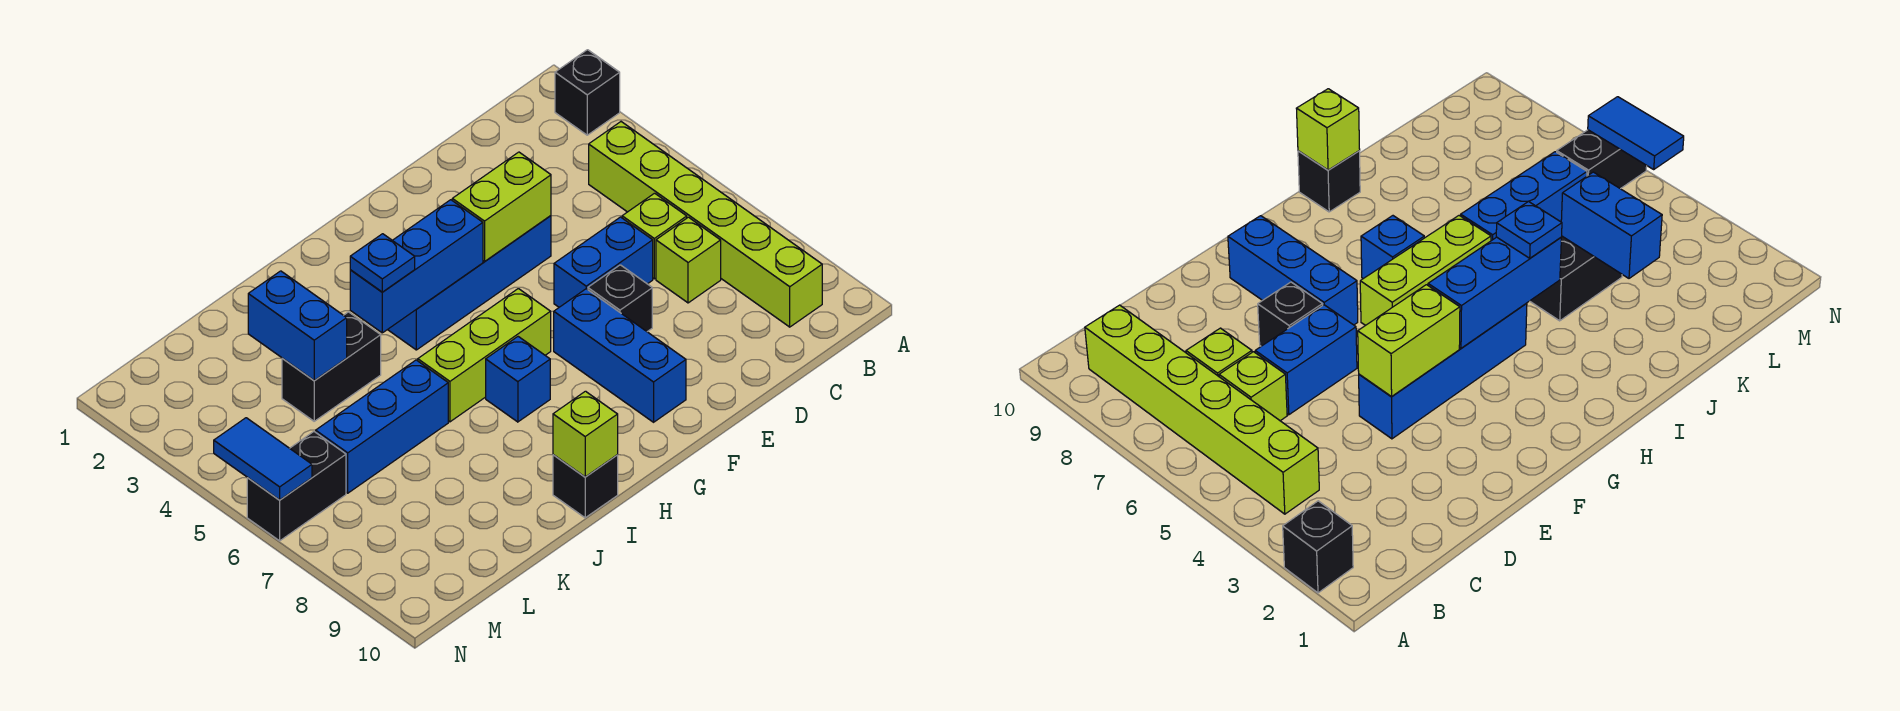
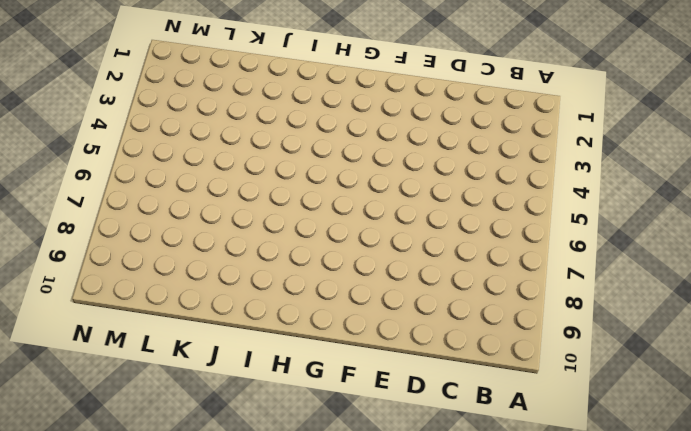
none -> black brick A2 level 1
none -> lime brick B4:B9 level 1
none -> lime brick C6 level 1

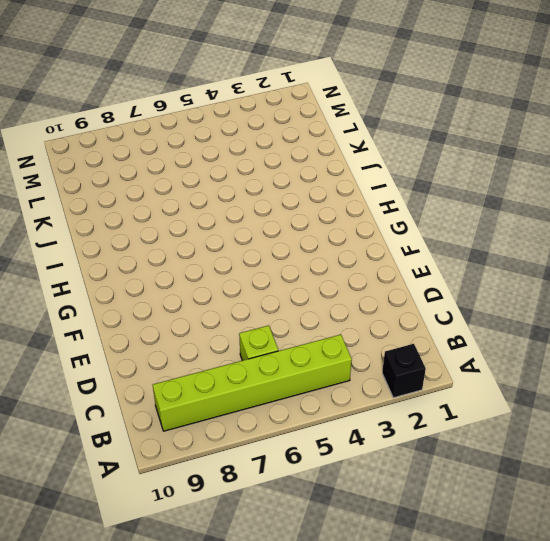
none -> lime brick C7 level 1
none -> blue brick D6:E6 level 1
none -> blue brick E4:H4 level 1

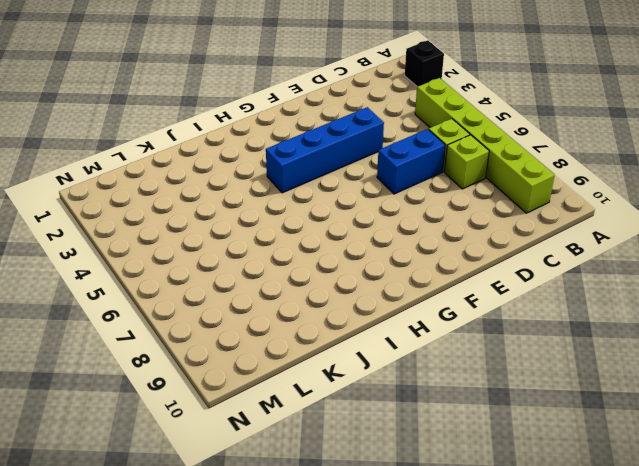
none -> black brick E7 level 1
none -> blue brick F7:F9 level 1
none -> lime brick G6:I6 level 1

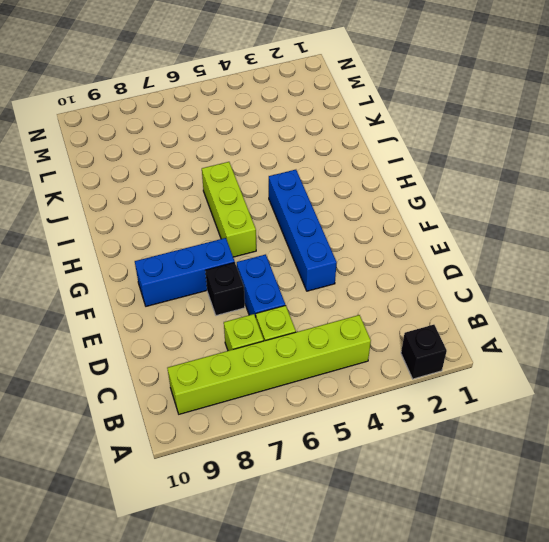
none -> blue brick H7 level 1
none -> black brick I10 level 1
none -> black brick J4:K4 level 1

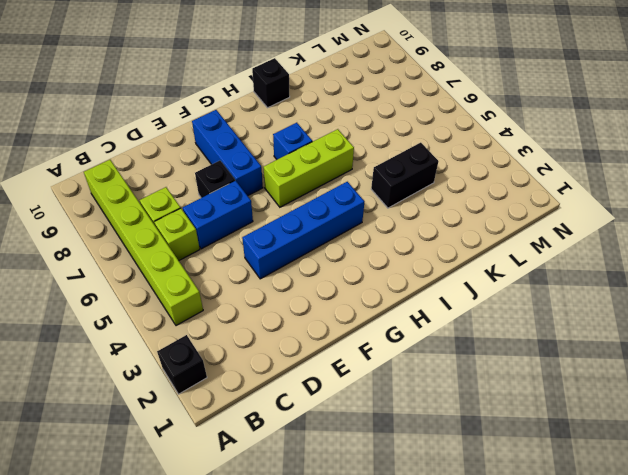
none -> blue brick J6:L6 level 1
none -> black brick M6:N6 level 1
none -> lime brick E4:F4 level 2

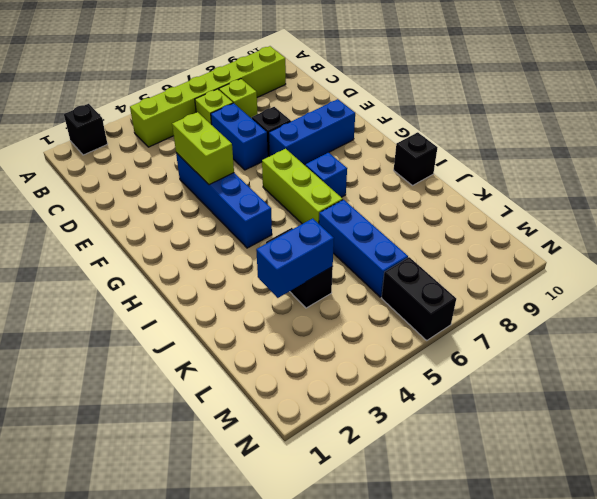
none -> blue brick G4:I4 level 2
none -> lime brick I10 level 2
none -> blue tile N5:N6 level 2

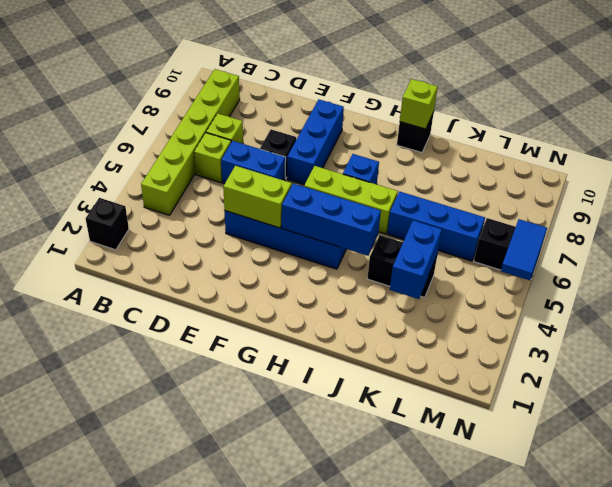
none -> blue plate I4 level 3

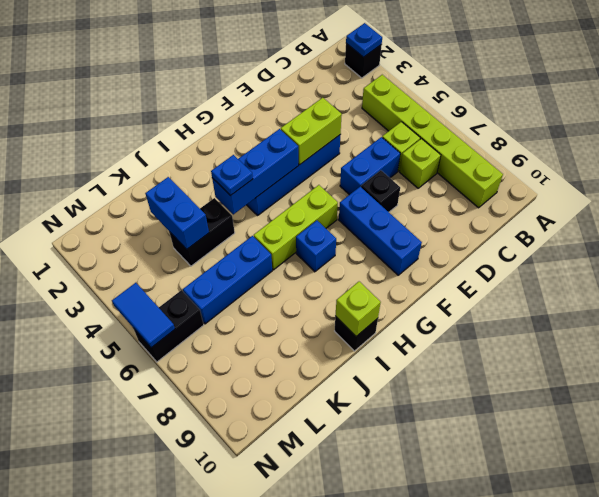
blue plate A2 level 2 -> none

